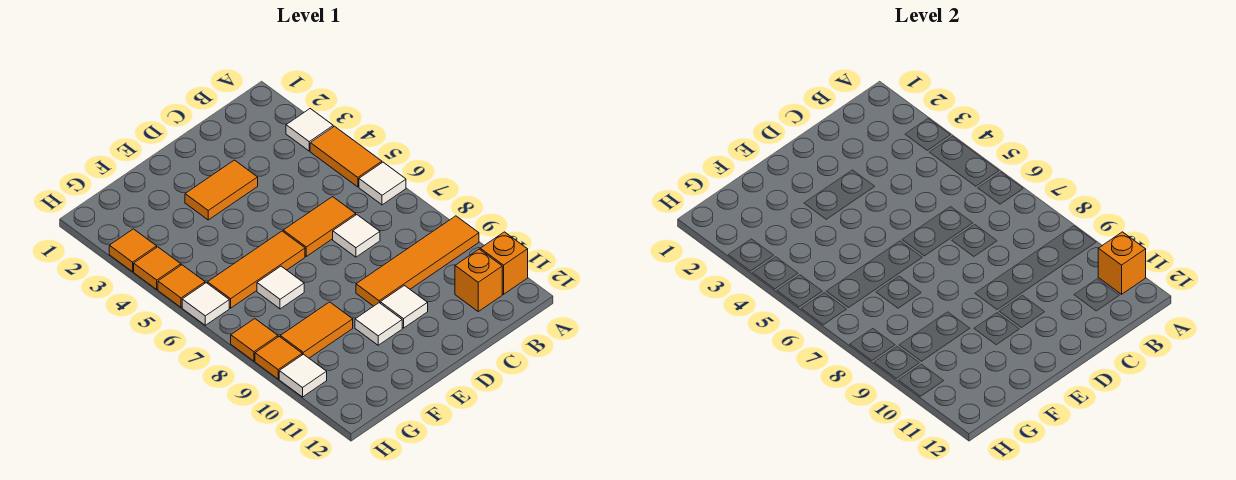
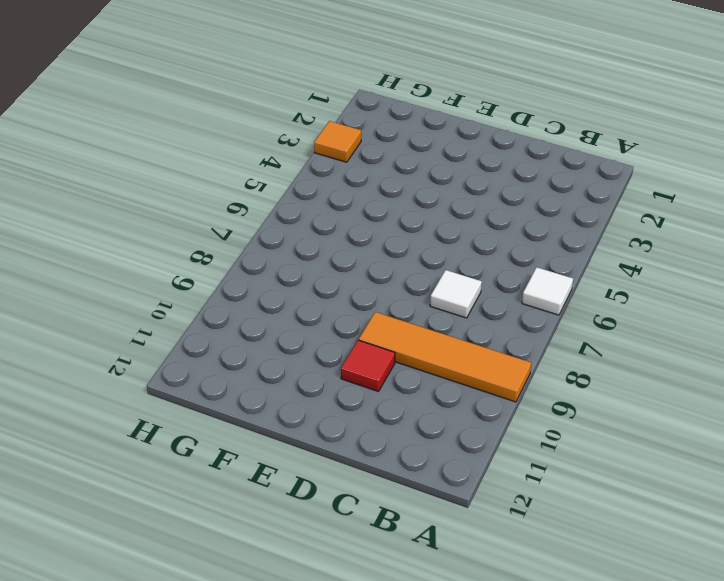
red tile D10 level 1 -> white tile D10 level 1
none -> white tile A3 level 1
none -> orange tile A4:A5 level 1
none -> orange brick A11 level 1

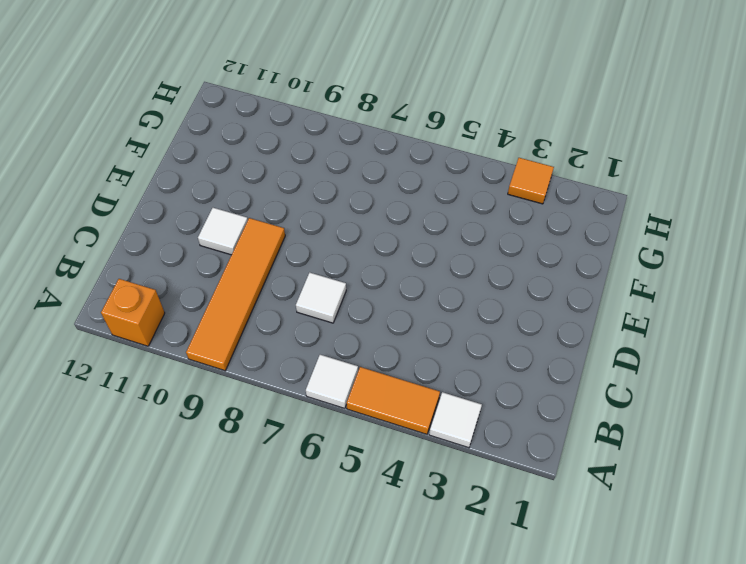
none -> orange brick B11 level 1
none -> orange tile C6:D6 level 1
none -> orange tile D3:E3 level 1

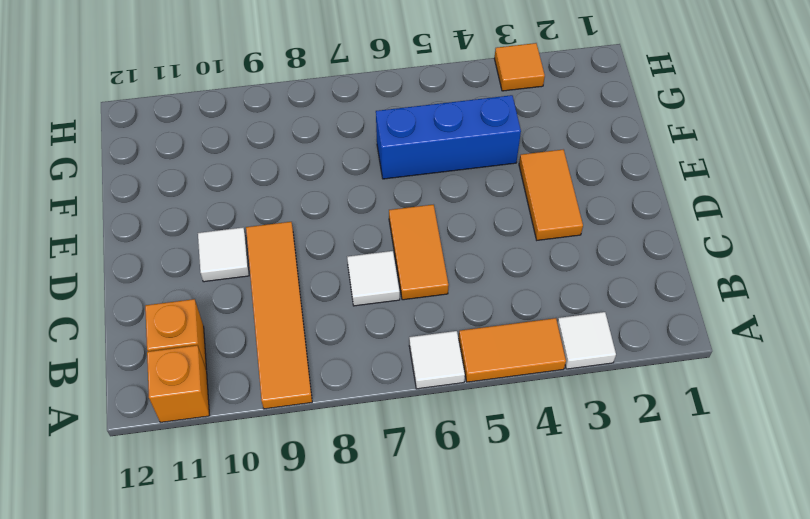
blue brick F4:F6 level 1 -> orange tile E6:G6 level 1
none -> white tile E10 level 1
none -> white tile F7 level 1
none -> orange tile F9:G9 level 1

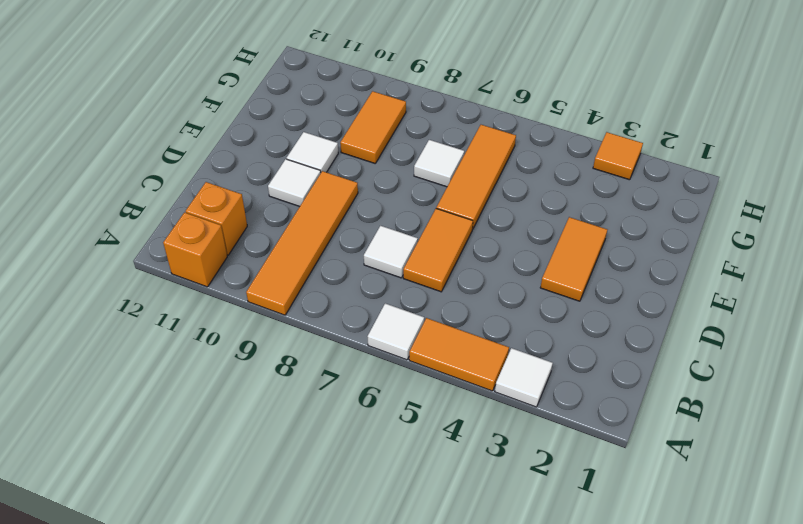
none -> orange tile H4 level 1
none -> orange tile H5 level 1
none -> white tile H6 level 1

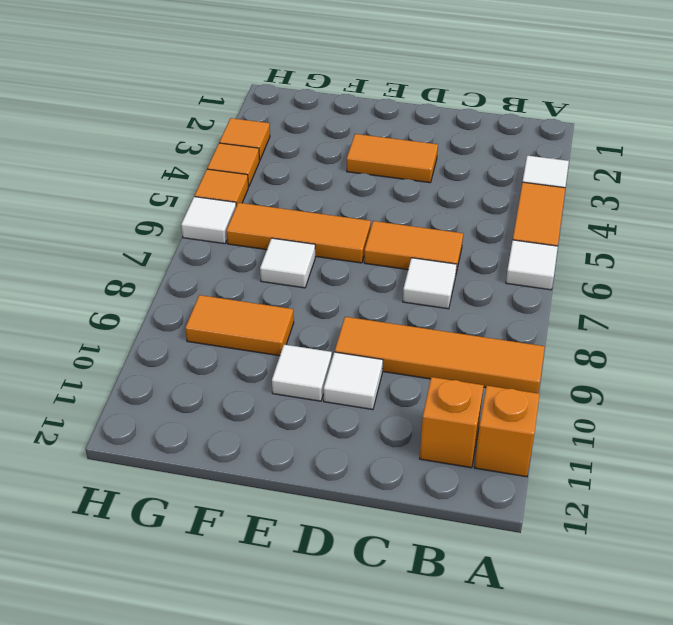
none -> orange tile H8 level 1
none -> orange tile H9 level 1
none -> white tile H10 level 1

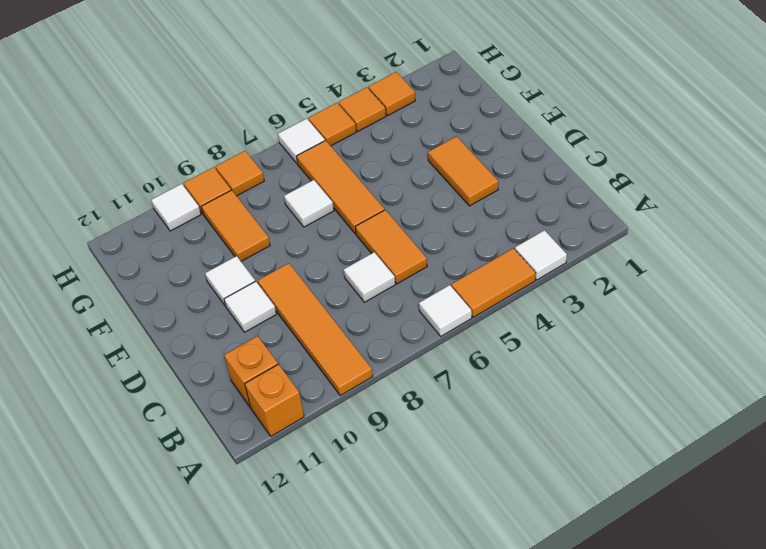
none -> orange brick A11 level 2

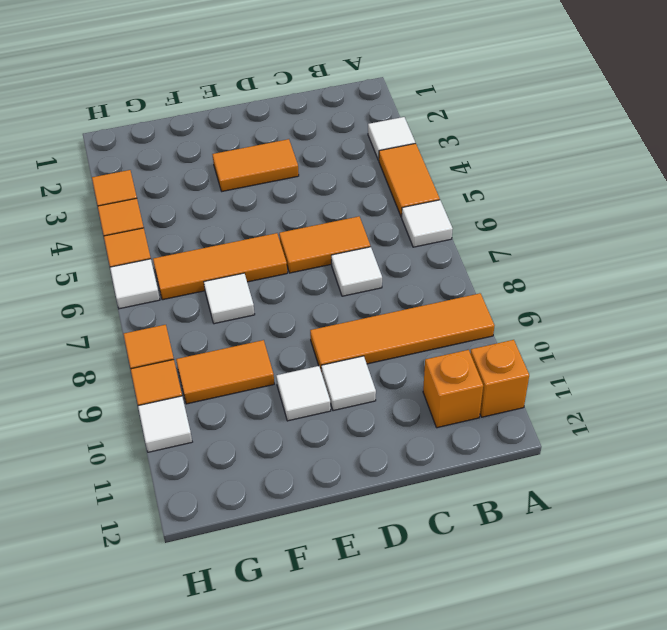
none -> orange brick A11 level 2

